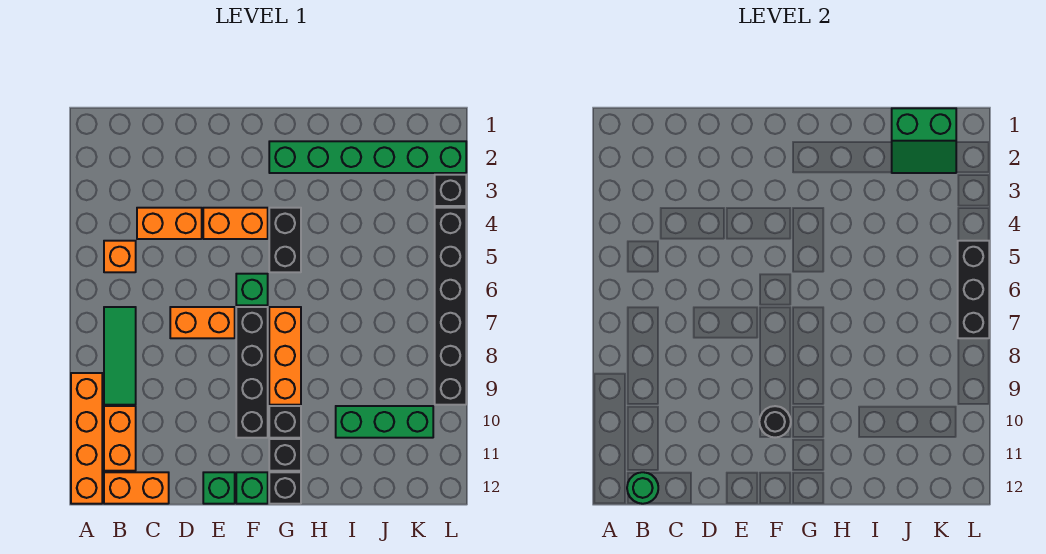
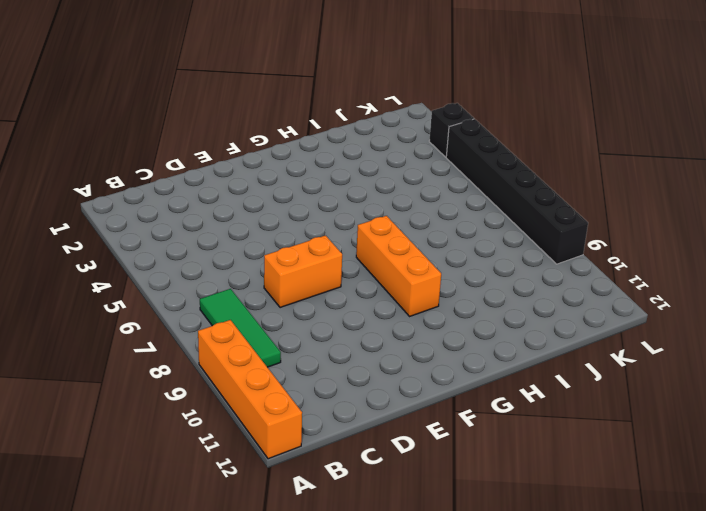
none -> orange brick B5 level 1
none -> orange brick B10:B11 level 1
none -> orange brick B12:C12 level 1

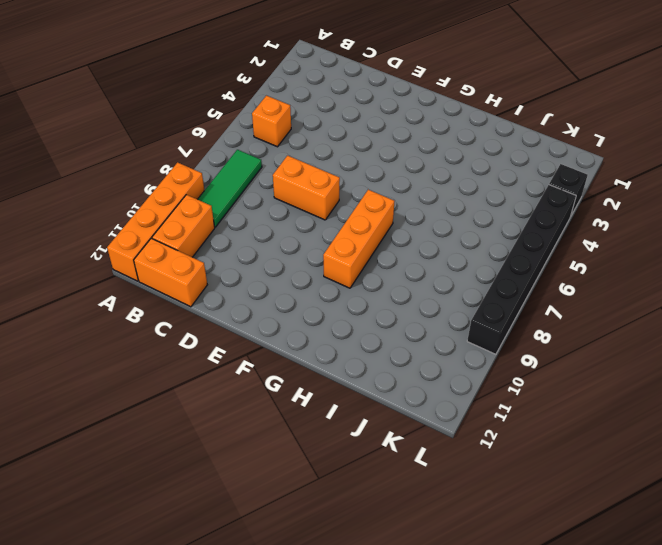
none -> orange brick C4:D4 level 1
none -> orange brick E4:F4 level 1
none -> green brick E12 level 1

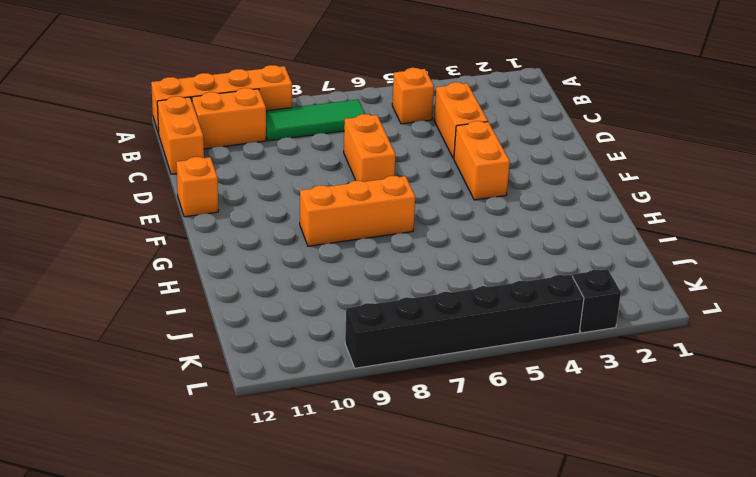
orange brick E12 level 1 -> green brick E12 level 1
none -> green brick F6 level 1
none -> black brick F7:F10 level 1
none -> green brick F12 level 1

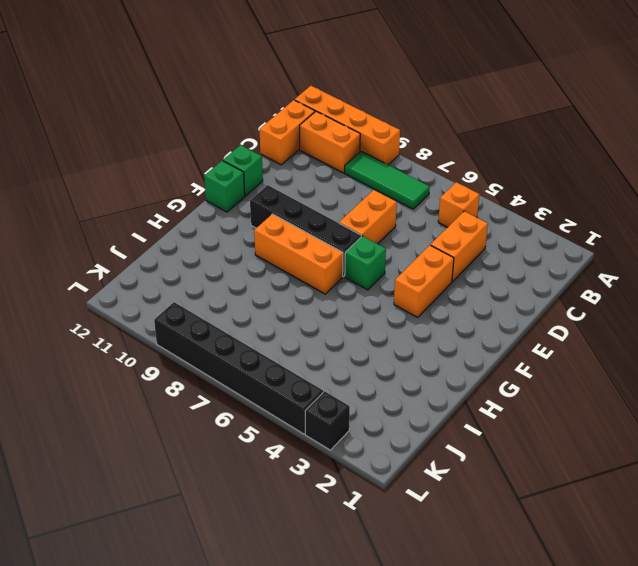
none -> green brick G2:L2 level 1
none -> black brick G4:G5 level 1
none -> black brick G10 level 1

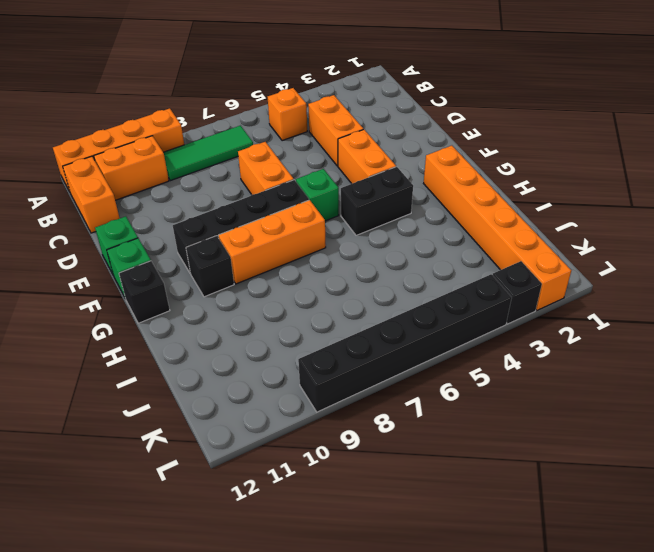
orange brick G2:L2 level 1 -> green brick G2:L2 level 1
none -> black brick G11 level 1
none -> green brick I10:K10 level 1
none -> green round brick B12 level 2

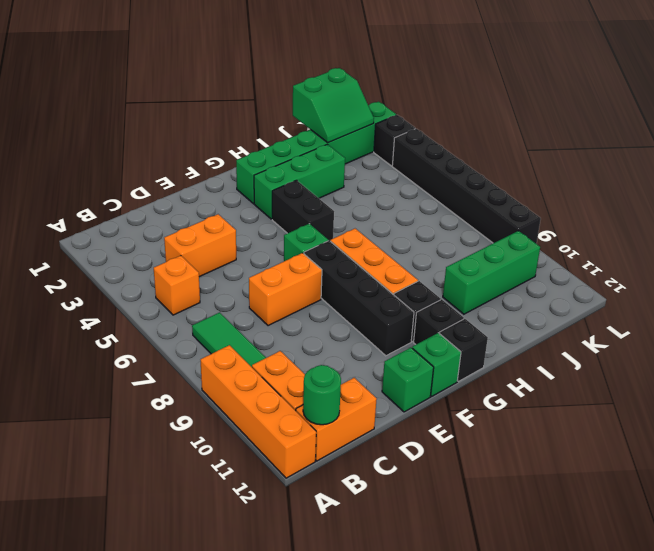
green brick G3:I3 level 1 -> none
none -> orange brick E4:F4 level 1
none -> black round brick F10 level 2
none -> black brick L5:L7 level 2

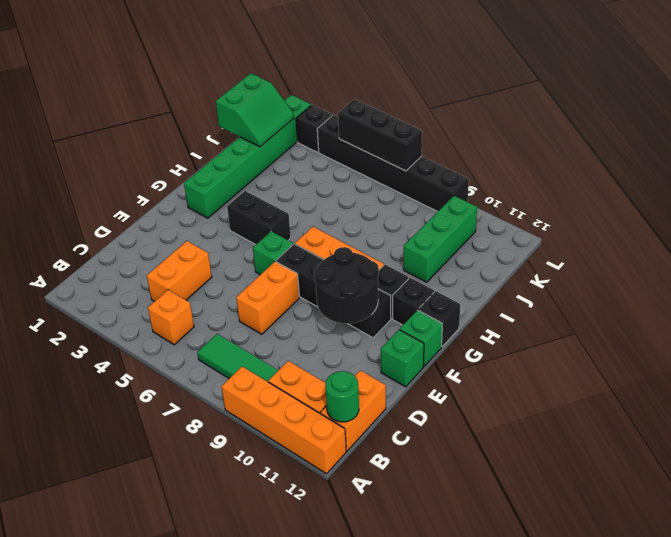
black round brick E9:F10 level 2 -> black round brick F10 level 2
none -> orange brick E4:F4 level 1

